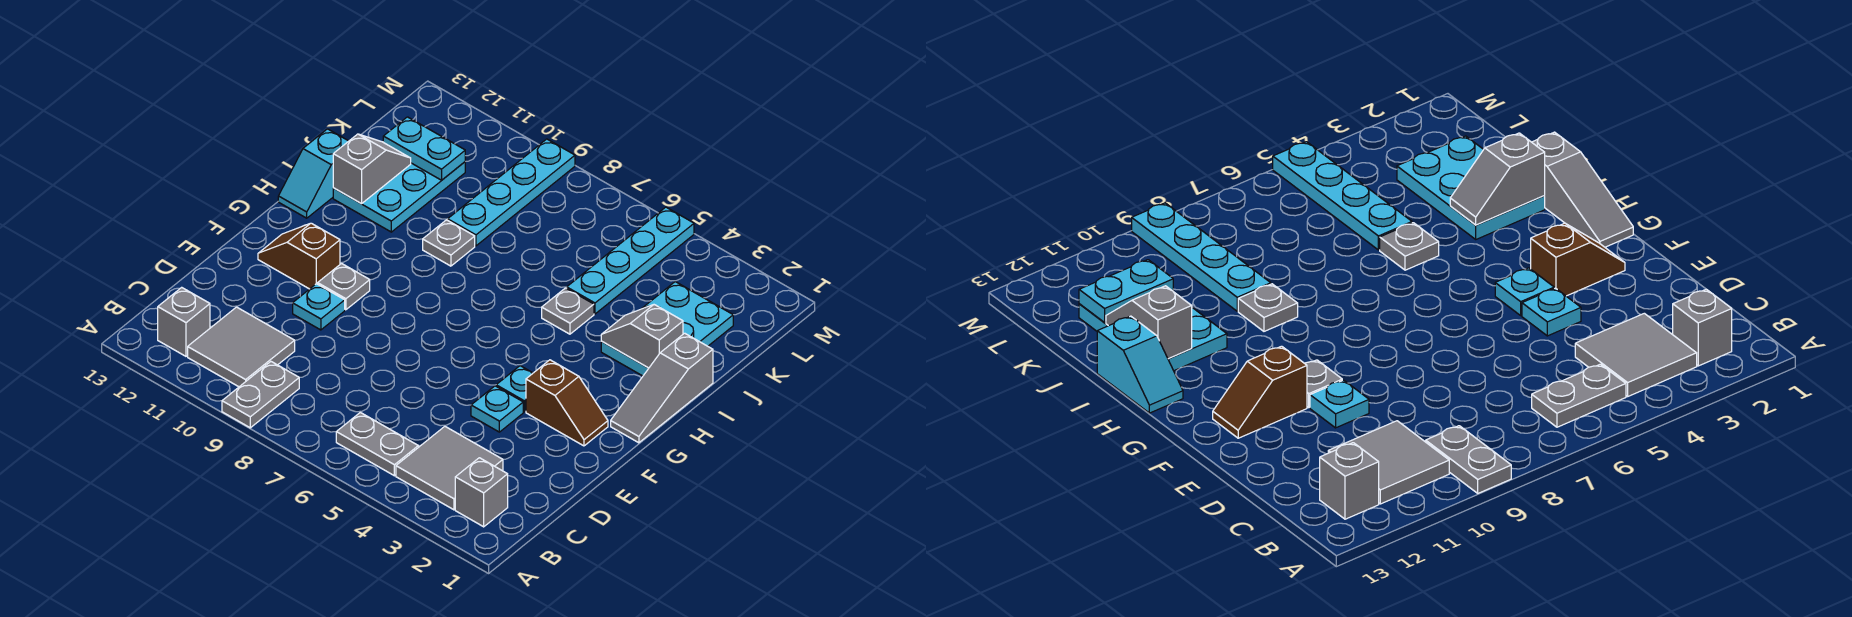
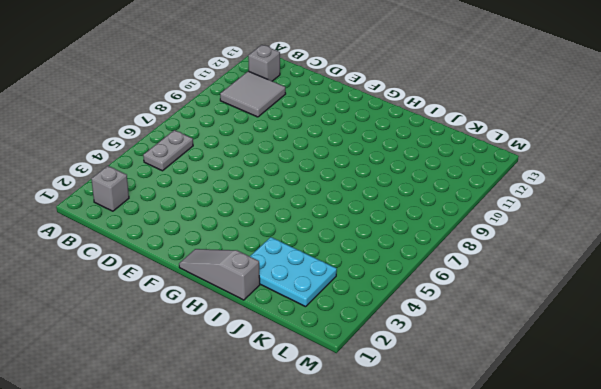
none -> grey plate A9:B9 level 1
none -> grey tile B3:C4 level 1
none -> cyan plate E4 level 1

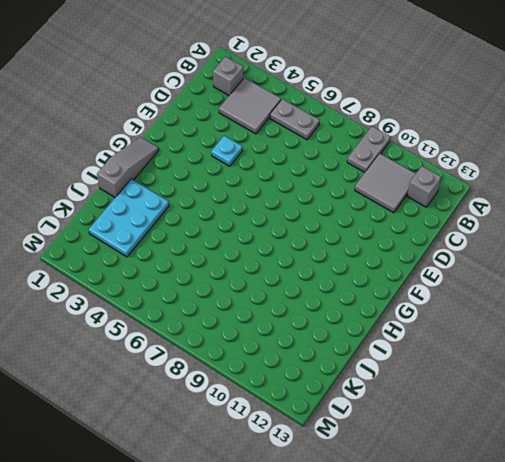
none -> cyan plate E10 level 1
none -> brown slope F2:F3 level 1 top 3
none -> cyan plate F4 level 1

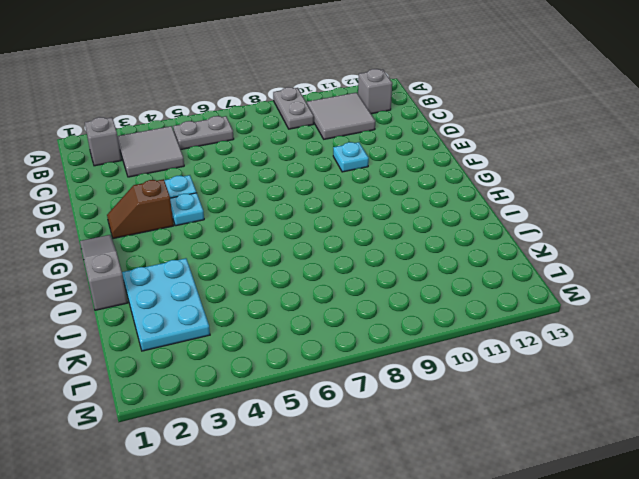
none -> grey plate F10 level 1
none -> brown slope F11:F12 level 1 top 11
none -> cyan slope H13:I13 level 1 top I

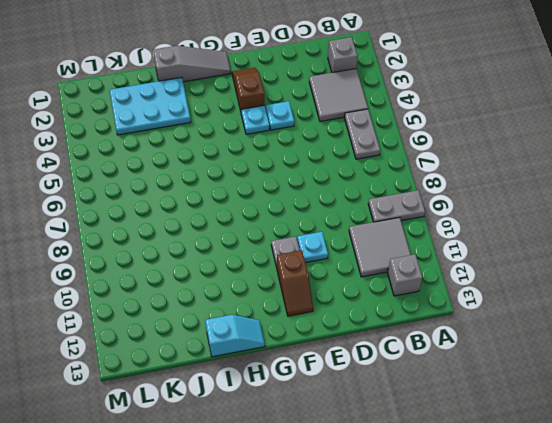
none -> grey plate I5 level 1
none -> grey plate I9 level 1
none -> cyan plate I11:K12 level 1

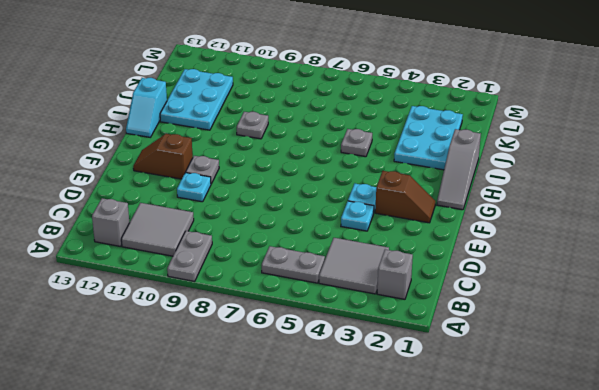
none -> cyan plate J5:M5 level 1
none -> cyan plate J9:M9 level 1
none -> grey slope I2:I3 level 2 top 2

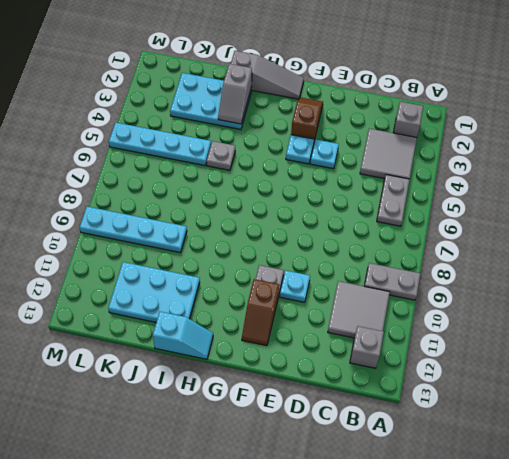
none -> grey plate I9 level 1
none -> grey slope I12:J12 level 2 top I
none -> cyan plate K11:K12 level 2

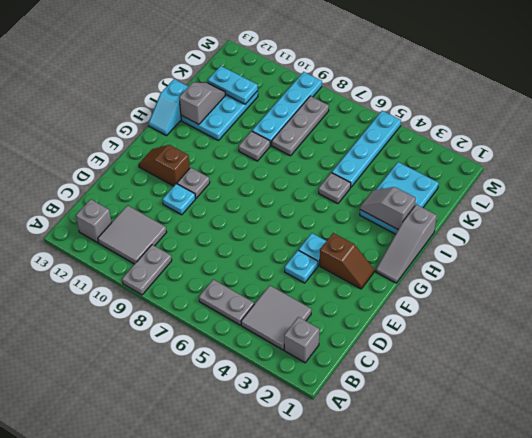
grey plate J8:L8 level 1 -> none

